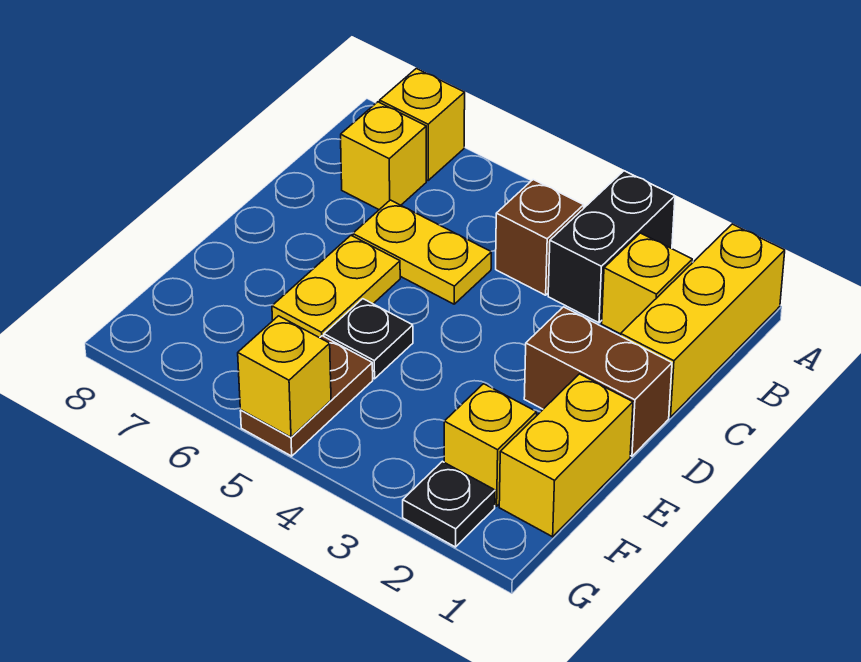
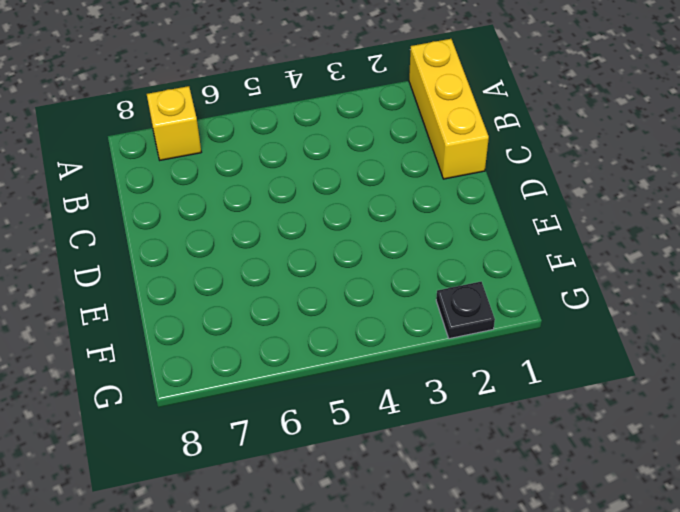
none -> black brick A3:B3 level 1
none -> yellow brick B2 level 1
none -> brown brick B4 level 1

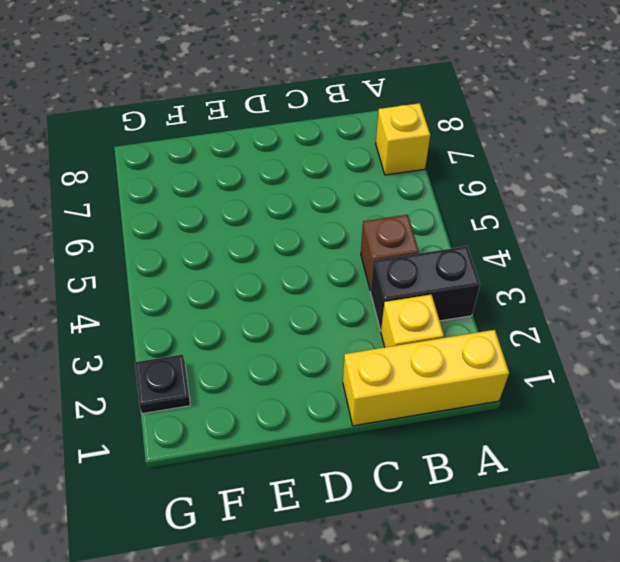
none -> yellow brick B7 level 1
none -> yellow plate C5:C6 level 1
none -> brown brick D1:D2 level 1

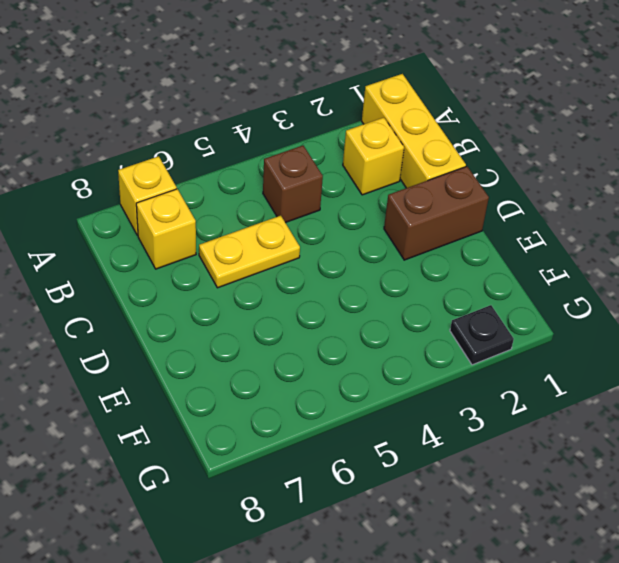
none -> black brick A3:B3 level 1
none -> yellow plate D6:E6 level 1
none -> yellow brick E1:F1 level 1

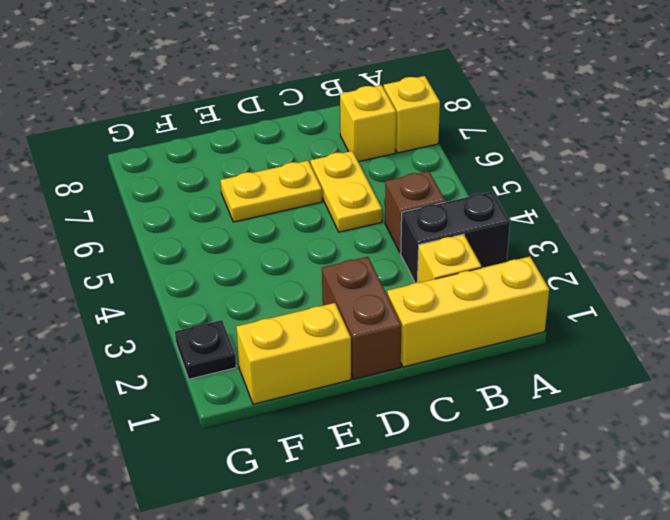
none -> black plate E5 level 1
none -> yellow brick F2 level 1
none -> brown plate F5:G5 level 1

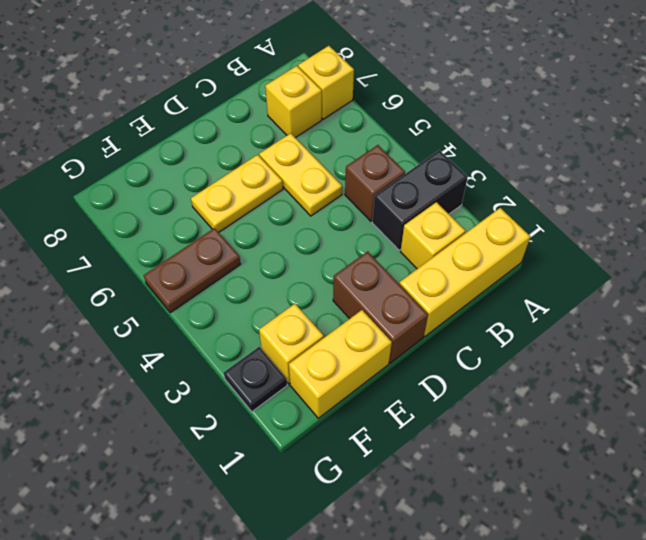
none -> black plate E5 level 1
none -> yellow brick G5 level 2

